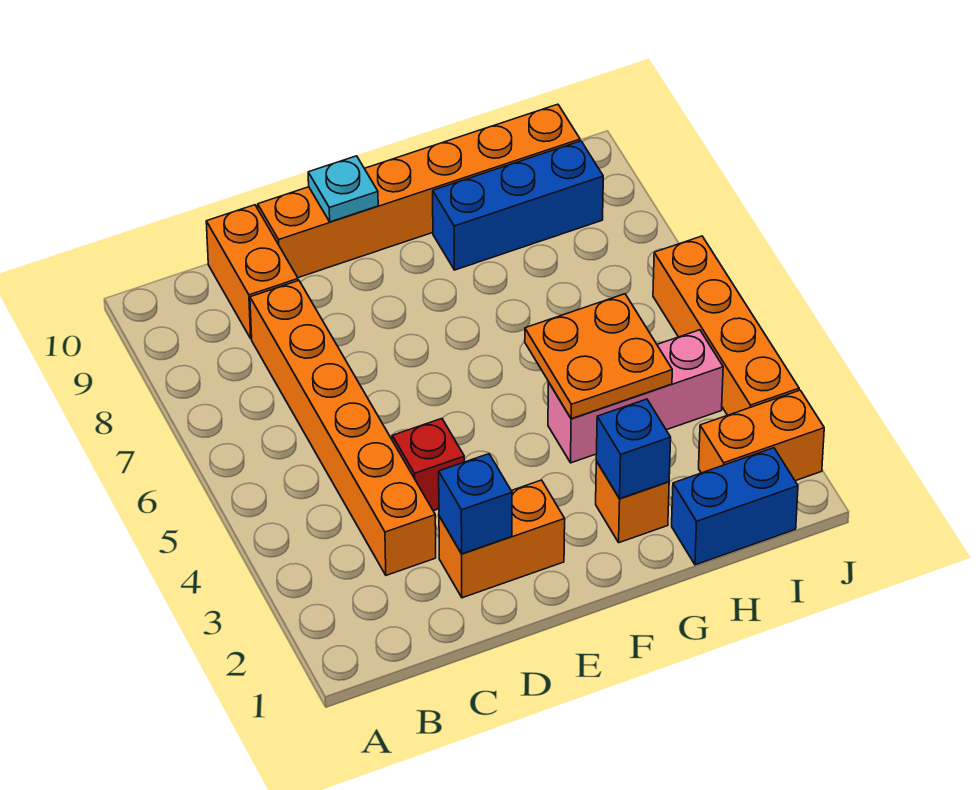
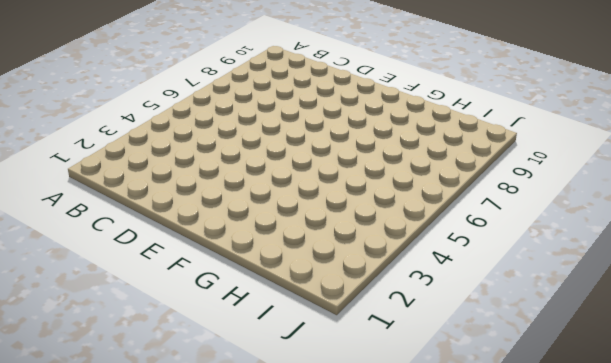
none -> orange brick C3:C8 level 1
none -> orange brick C9:C10 level 1
none -> orange brick D2:E2 level 1

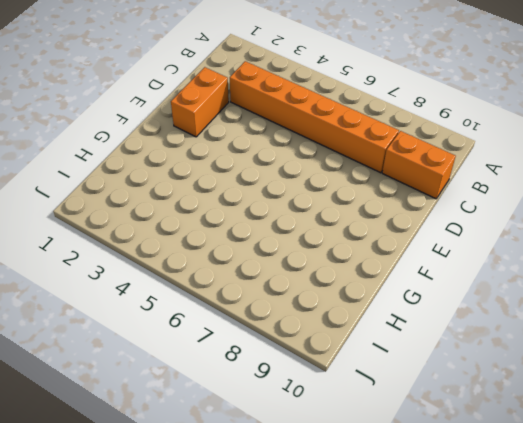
none -> red brick D4 level 1
none -> orange brick D10:I10 level 1
none -> orange brick G2 level 1

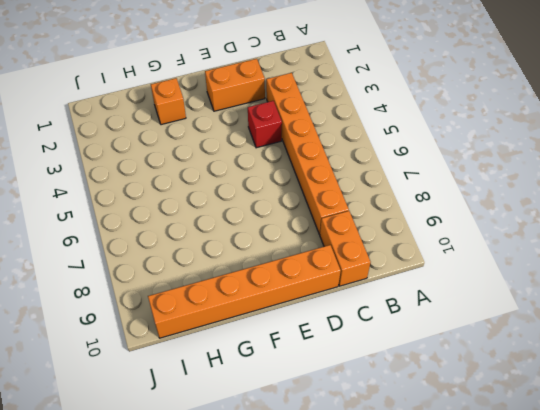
none -> pink brick G4:I4 level 1
none -> blue brick G9:I9 level 1
none -> blue brick H1:I1 level 1

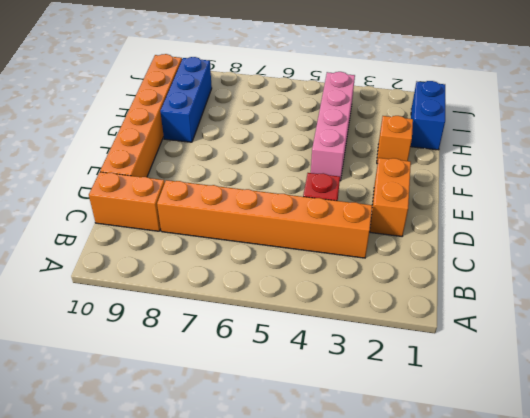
pink brick F4:I4 level 1 -> pink brick G4:I4 level 1
none -> orange brick I2:J2 level 1
none -> orange brick J3:J6 level 1
none -> blue brick D2 level 2

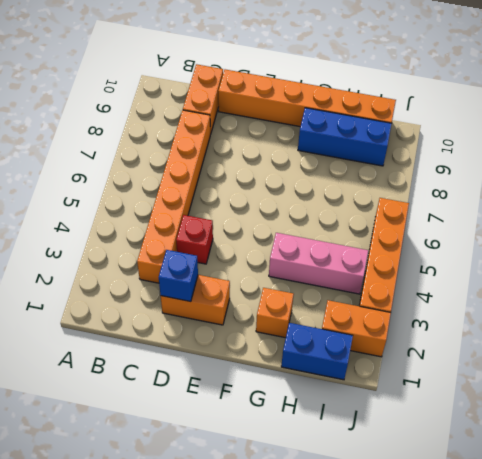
none -> cyan plate E10 level 2
none -> blue brick G2 level 2
none -> orange plate G4:H5 level 2

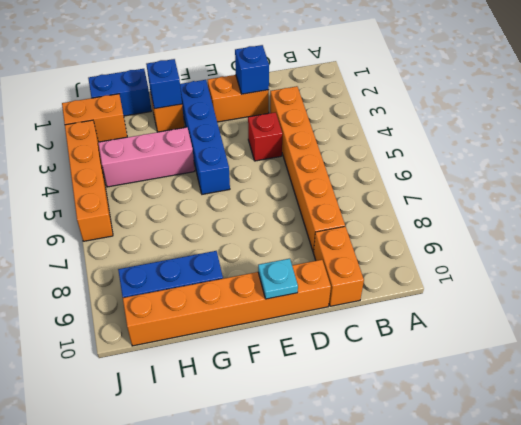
blue brick F2:F5 level 1 -> none
none -> orange plate G4:H5 level 2

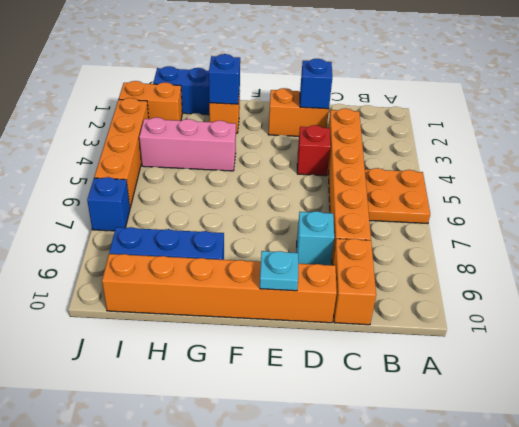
orange plate A5:B6 level 1 -> orange plate G4:H5 level 2
cyan brick D8 level 1 -> none
blue brick J7 level 1 -> none

